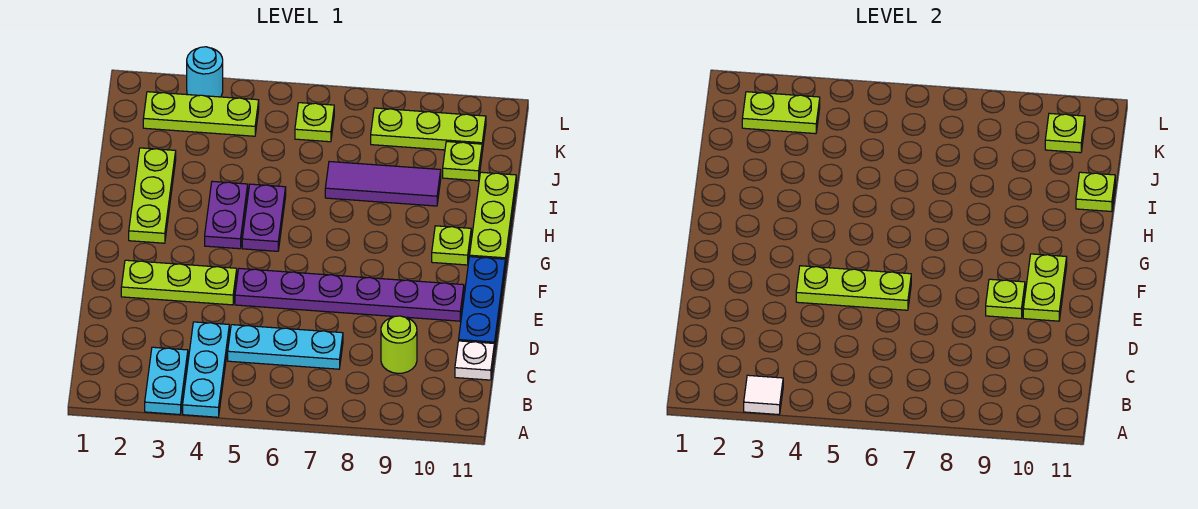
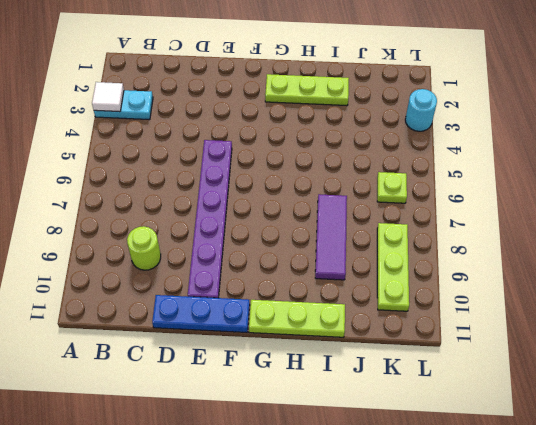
none -> cyan plate A4:C4 level 1
none -> cyan plate C5:C7 level 1
none -> white plate C11 level 1

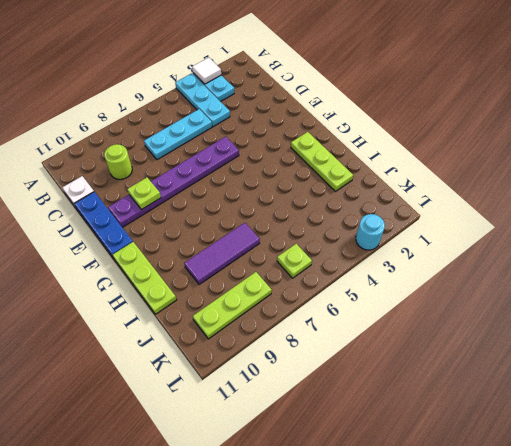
none -> lime plate E2:E4 level 1
none -> purple plate G4:H4 level 1
none -> purple plate G5:H5 level 1

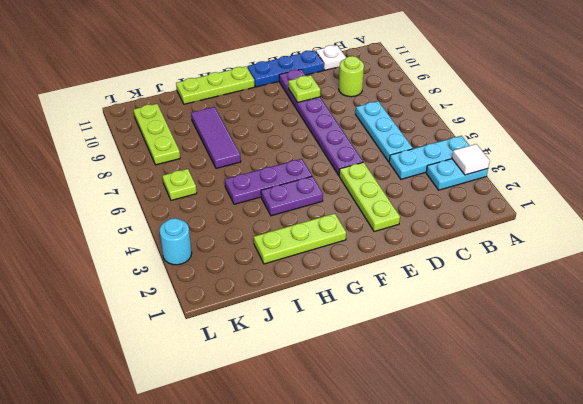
purple plate G5:I5 level 1 -> purple plate G5:H5 level 1
none -> lime plate G10 level 1
none -> lime plate J10 level 1
none -> lime plate K2:K4 level 1

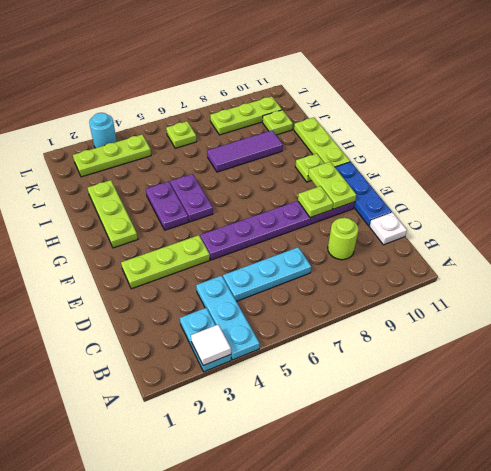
none -> lime plate E4:E6 level 2
none -> lime plate I11 level 2
none -> lime plate K2:K3 level 2

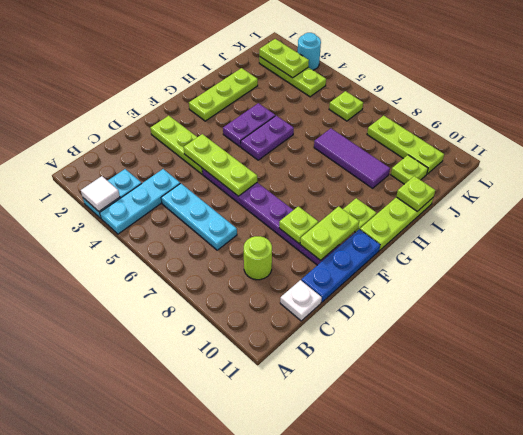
none -> lime plate K10 level 2

